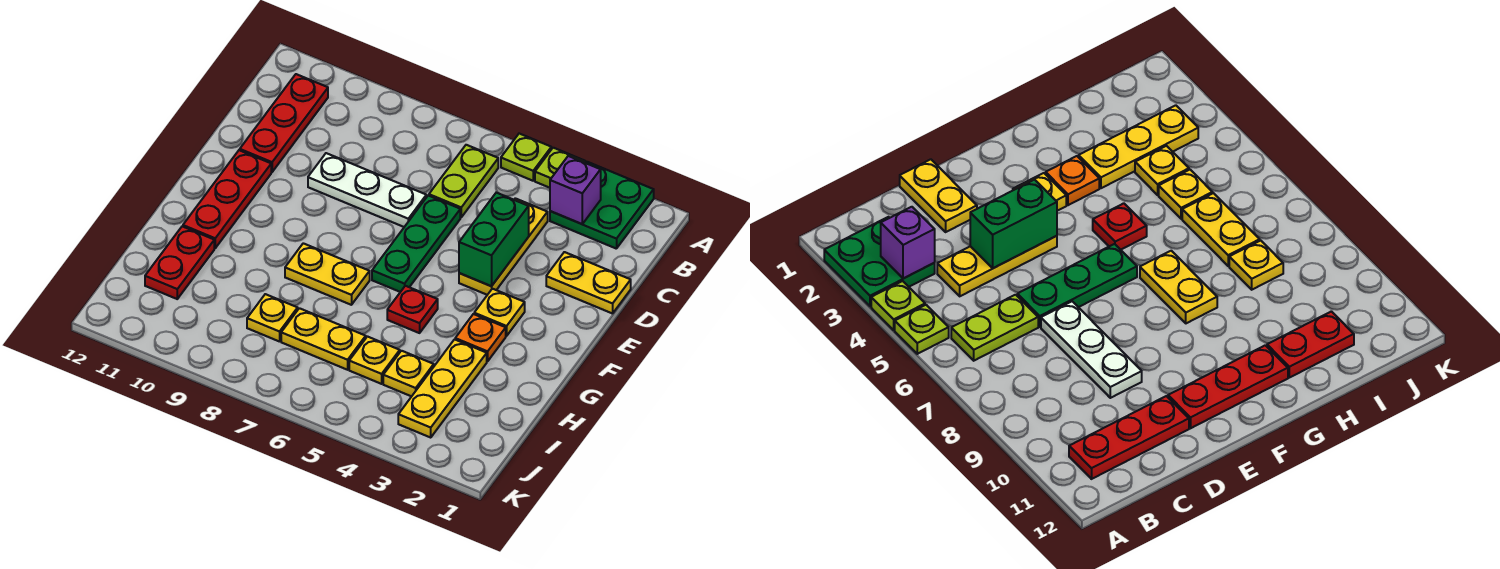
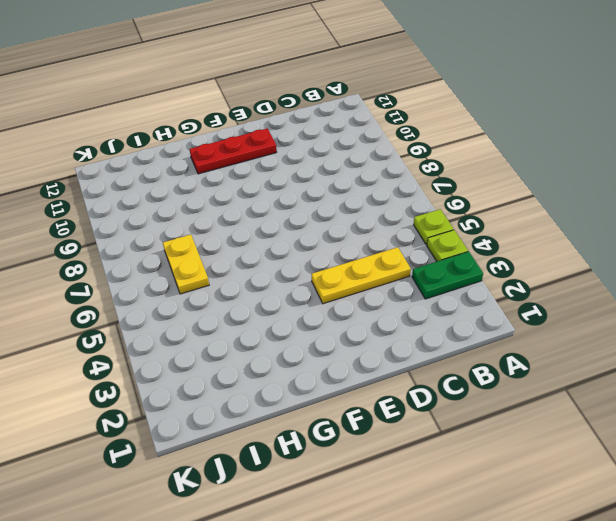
green plate A3:B3 level 1 -> green plate A2:B3 level 1
none -> lime plate B6:C6 level 1
none -> red plate B11:D11 level 1
none -> yellow plate D1:D2 level 1

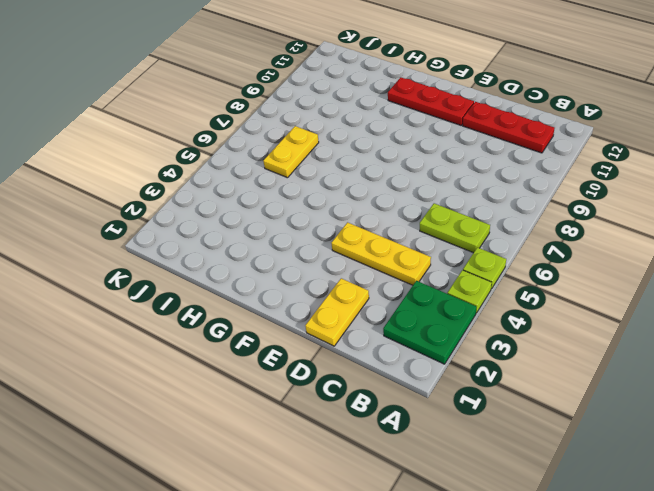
none -> green plate D6:F6 level 1
none -> white plate D7:D9 level 1
none -> yellow plate F3 level 1

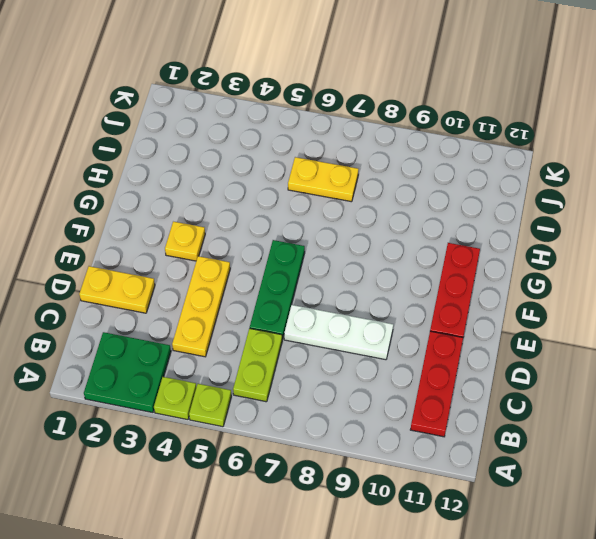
none -> orange plate G3 level 1
none -> red plate G5 level 1
none -> yellow plate G7:G8 level 1

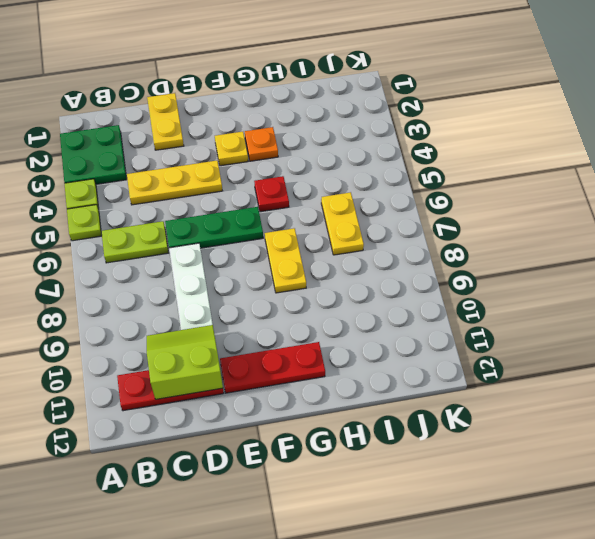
lime slope C10:D11 level 2 top 11 -> none
none -> yellow plate H3:J3 level 1
none -> red plate H11:I11 level 1
none -> yellow plate I4 level 1

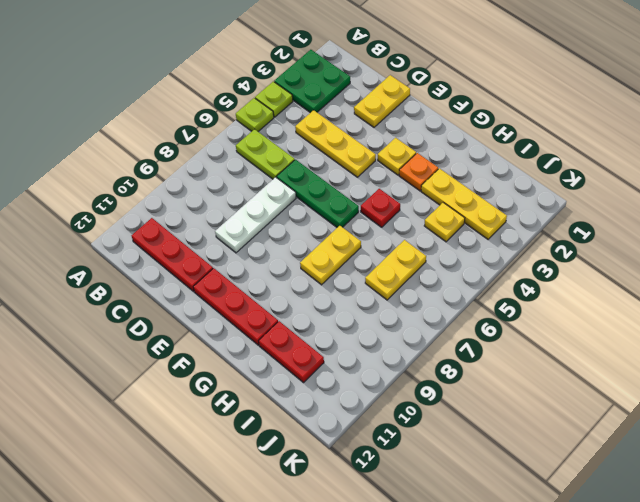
none -> yellow plate I5 level 1
none -> yellow plate I8 level 1
none -> purple brick B3 level 2

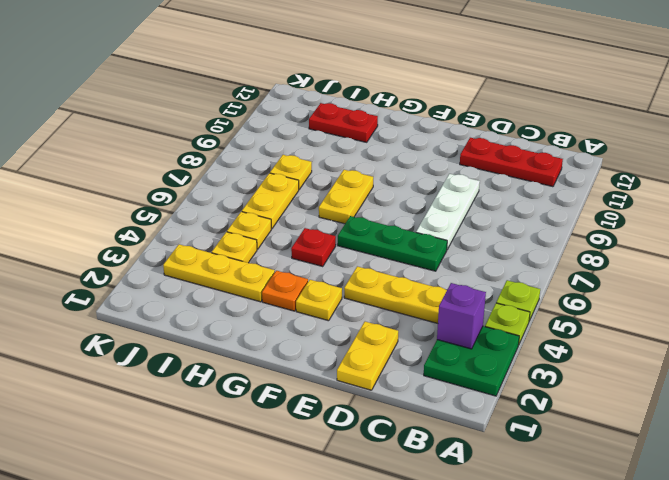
none -> lime plate B6:C6 level 1
none -> red plate E11:G11 level 1
none -> green brick D4:E4 level 2

